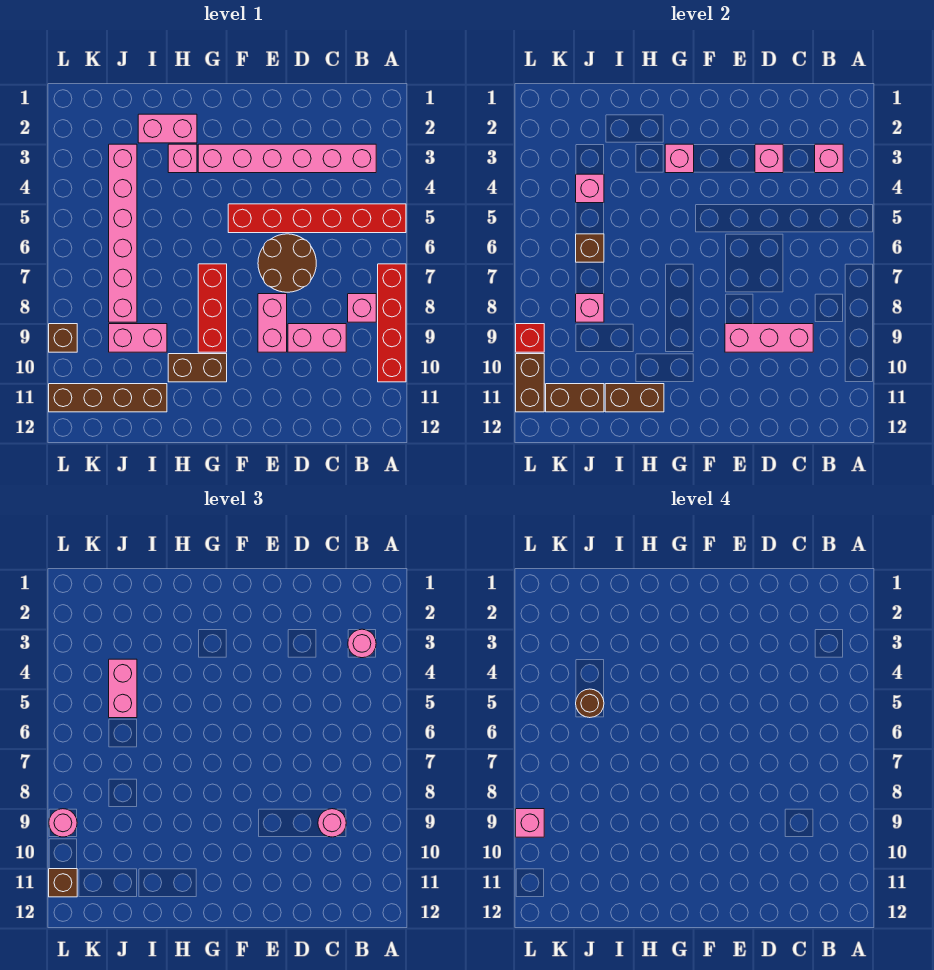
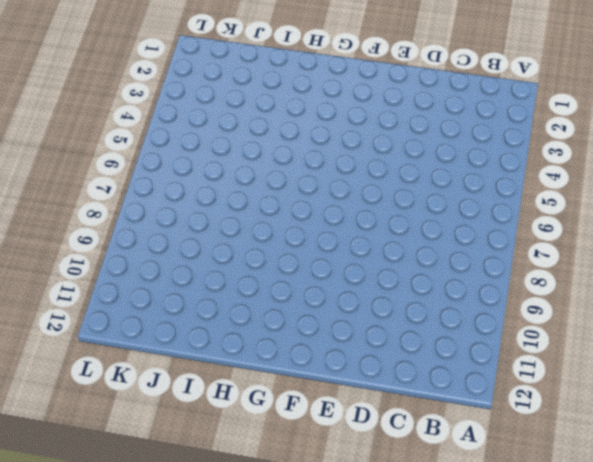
none -> red brick A5:F5 level 1
none -> red brick A7:A10 level 1
none -> pink brick B3:G3 level 1
none -> pink brick B8 level 1

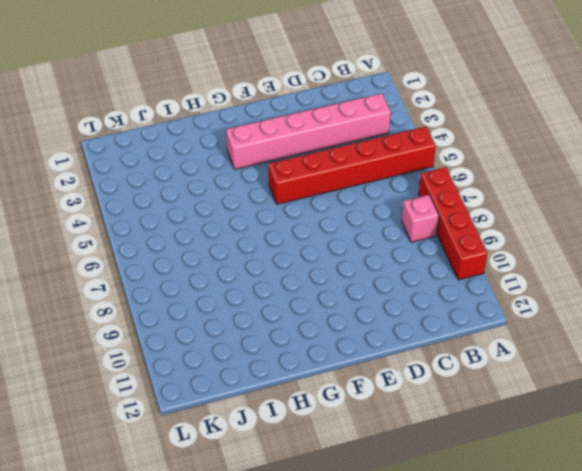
none -> pink brick C9:D9 level 1
none -> brown round brick D6:E7 level 1
none -> pink brick E8:E9 level 1
none -> red brick G7:G9 level 1

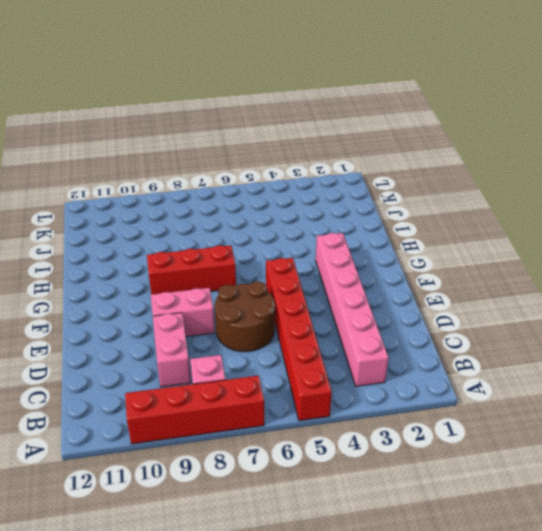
none -> brown brick G10:H10 level 1
none -> pink brick H2:I2 level 1
none -> pink brick H3 level 1
none -> pink brick I9:J9 level 1

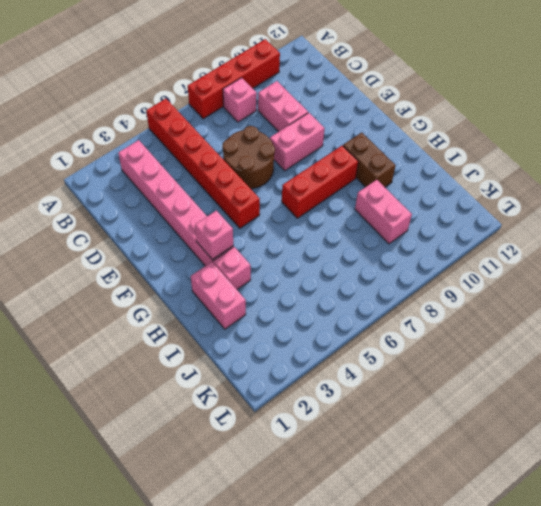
none -> brown brick I11:L11 level 1
none -> pink brick J3:J8 level 1
none -> brown brick L9 level 1
none -> pink brick B3 level 2

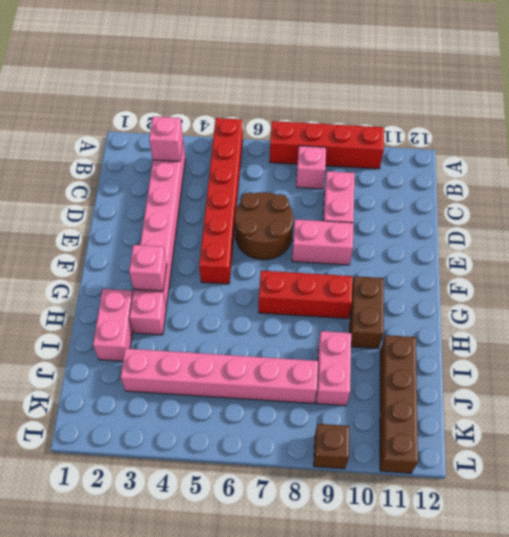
none -> pink brick C9:E9 level 2
none -> pink brick D3 level 2
none -> brown brick H11:I11 level 2
none -> pink brick J4 level 2

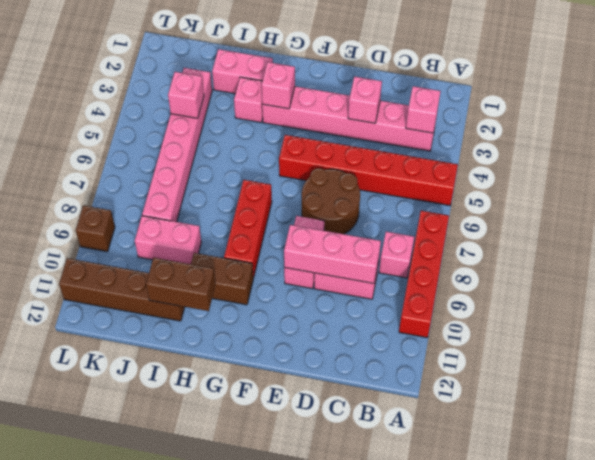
none -> brown brick J6 level 2
none -> pink brick J8 level 2
none -> brown brick J11:K11 level 2
none -> red brick L9 level 2

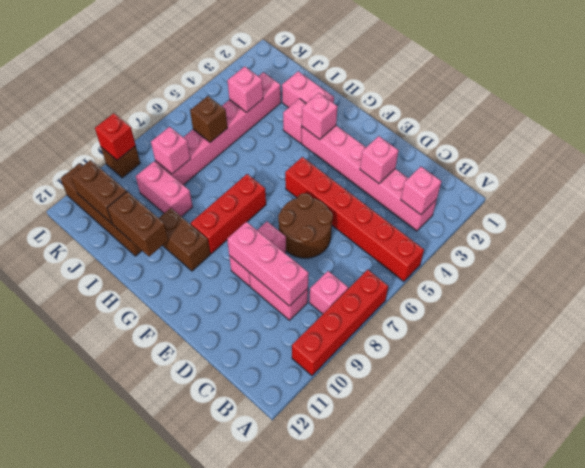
none -> brown brick L10:L11 level 2
none -> pink round brick B3 level 3
none -> pink round brick C9 level 3
none -> pink brick J4:J5 level 3

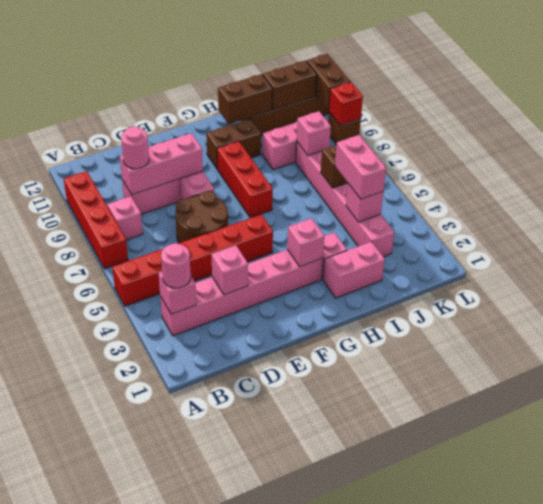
none -> pink round brick L9 level 3
none -> brown brick L11 level 3
none -> brown round brick J5 level 4
none -> pink brick L9 level 4

